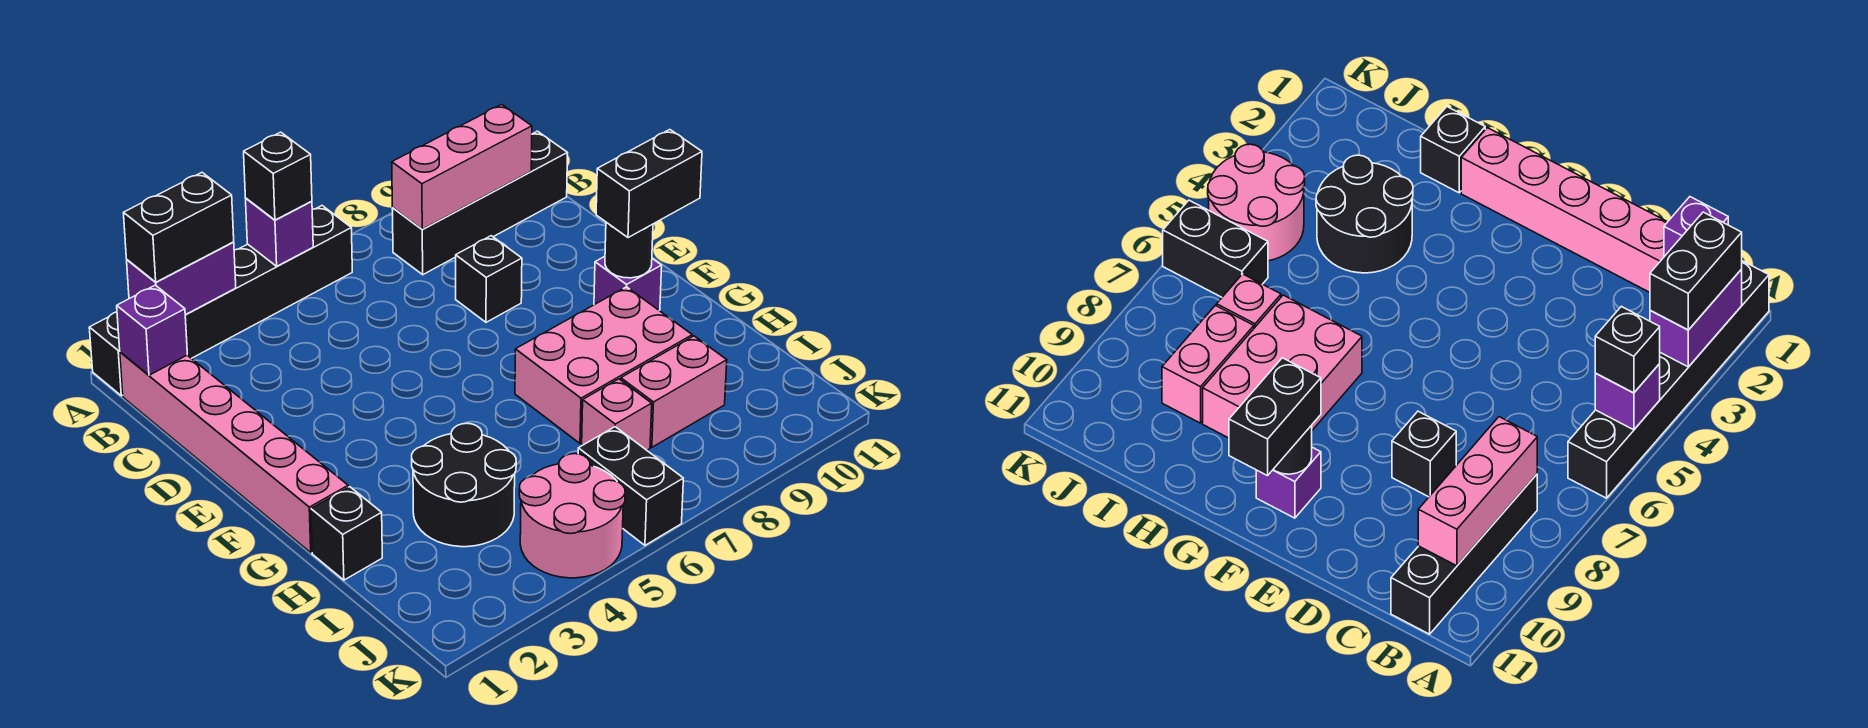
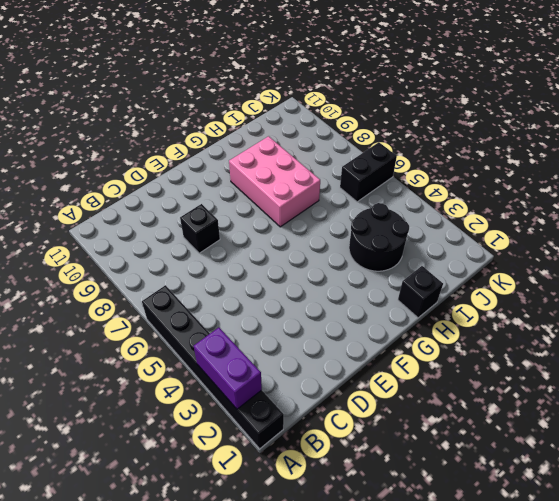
none -> pink brick B1:G1 level 1
none -> black brick B8:B11 level 1
none -> purple brick F10 level 1

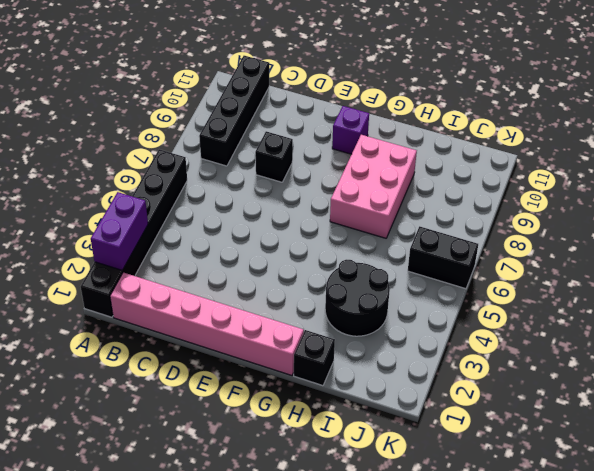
none -> pink brick I7 level 1
none -> pink brick I8:I9 level 1
none -> pink round brick J4:K5 level 1

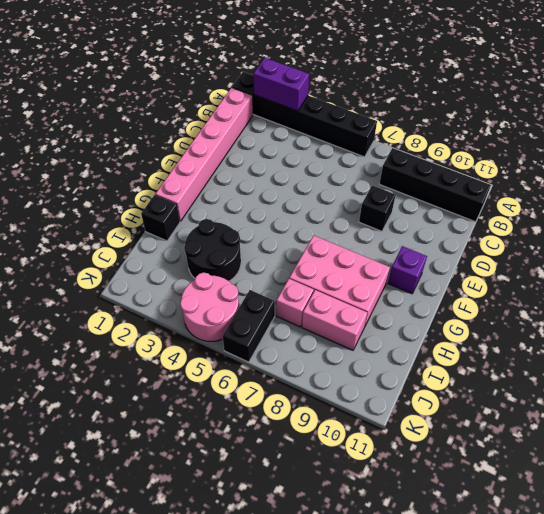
none -> purple brick A5 level 2
none -> purple brick B1 level 2
none -> pink brick B8:B10 level 2

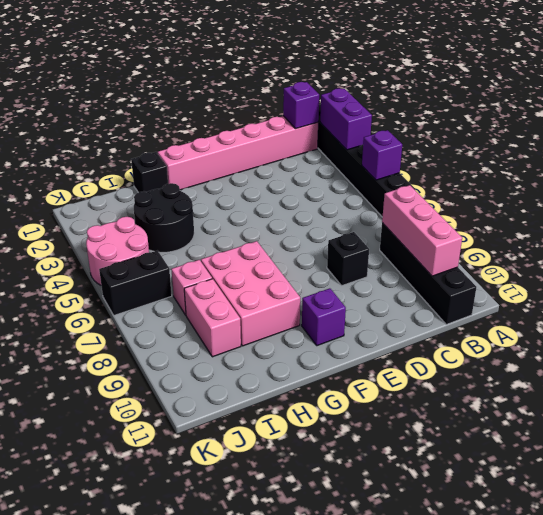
none -> black round brick F10 level 2
none -> black brick A2:A3 level 3
none -> black brick A5 level 3

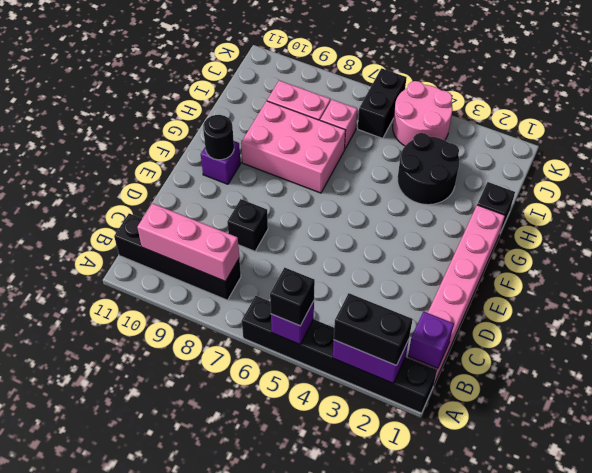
none -> black brick F10:F11 level 3

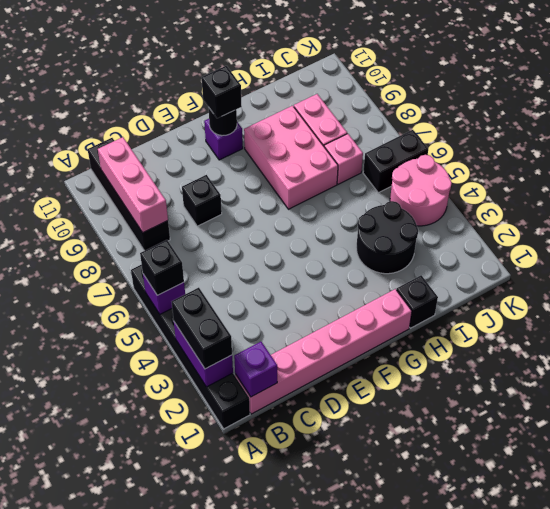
black brick F10 level 3 -> black brick F10:F11 level 3

